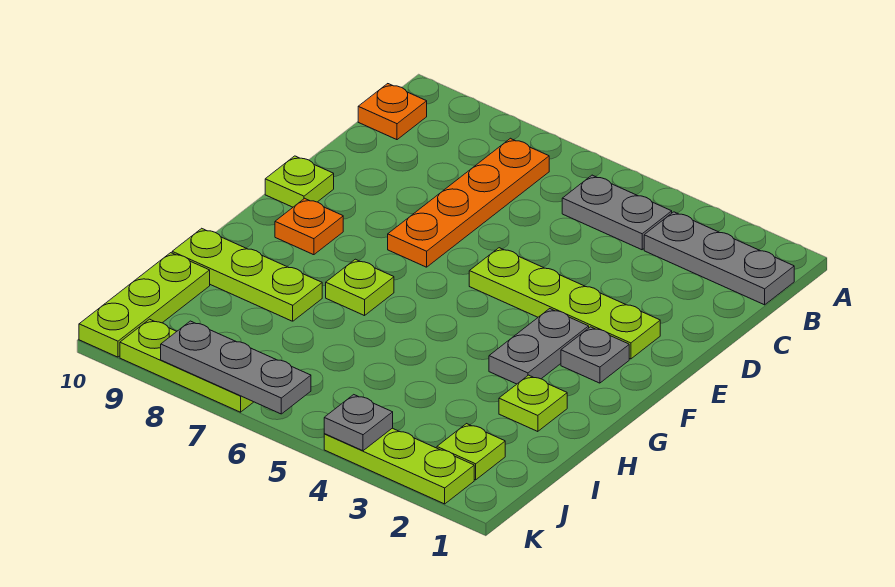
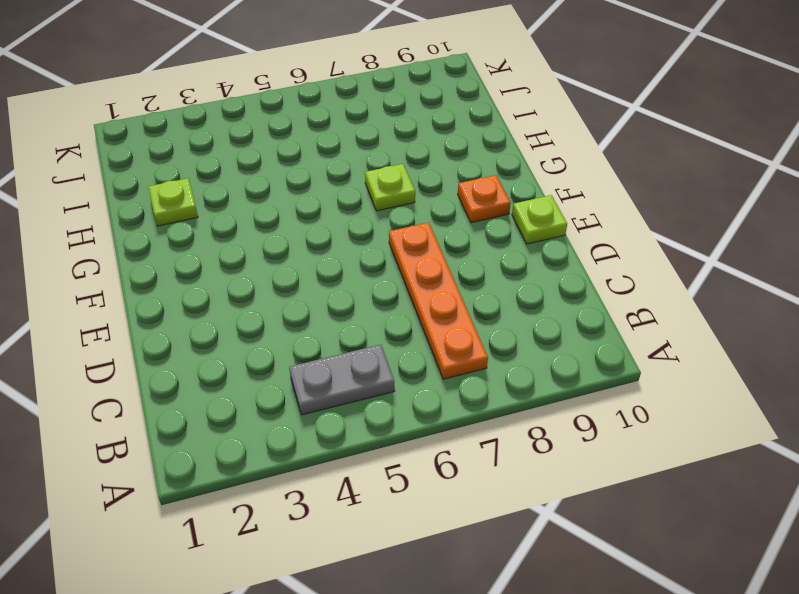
none -> grey plate B1:B3 level 1
none -> orange plate B10 level 1
none -> lime plate E2:E5 level 1

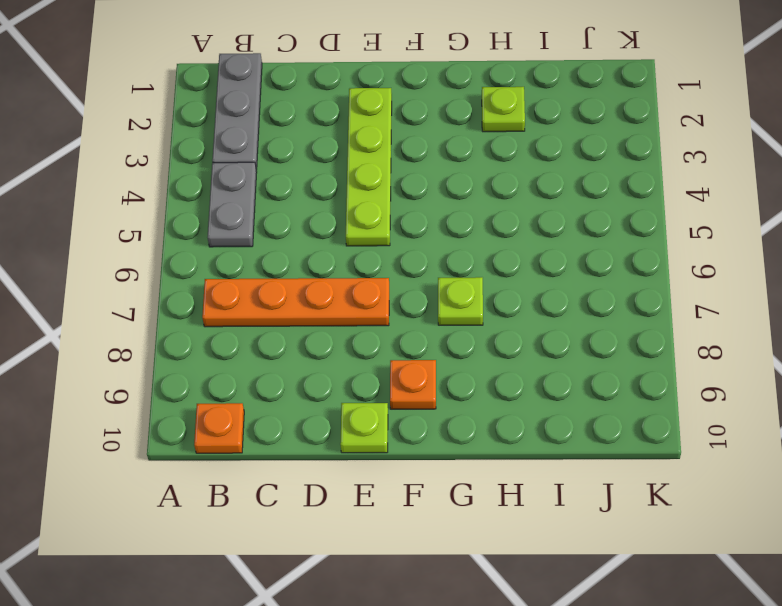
none -> grey plate F2 level 1
none -> grey plate F3:G3 level 1
none -> lime plate H8:H10 level 1

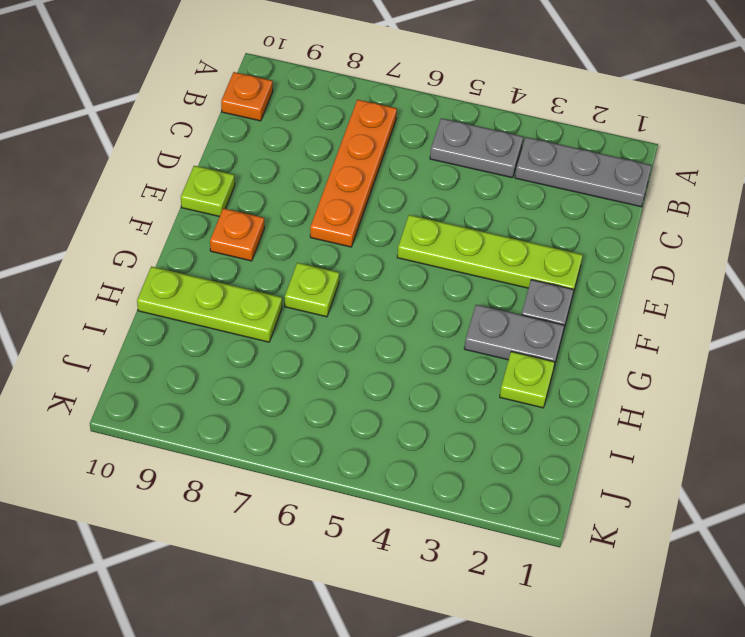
grey plate G2:G3 level 1 -> grey plate F3:G3 level 1
none -> lime plate I10:K10 level 1
none -> lime plate J2 level 1
none -> lime plate K2:K4 level 1

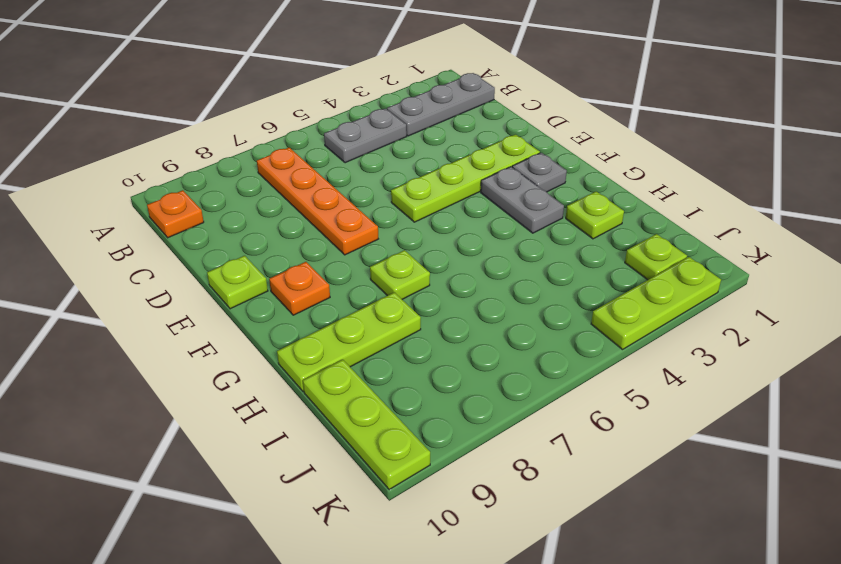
none -> lime plate K7:K9 level 1
none -> grey plate K4 level 2
none -> grey plate K6:K8 level 2

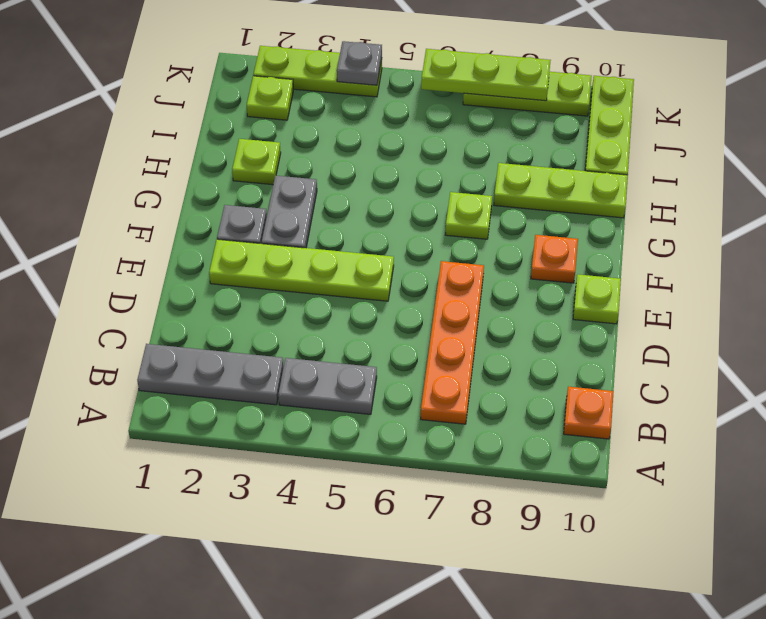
lime plate K6:K8 level 2 -> grey plate K6:K8 level 2

